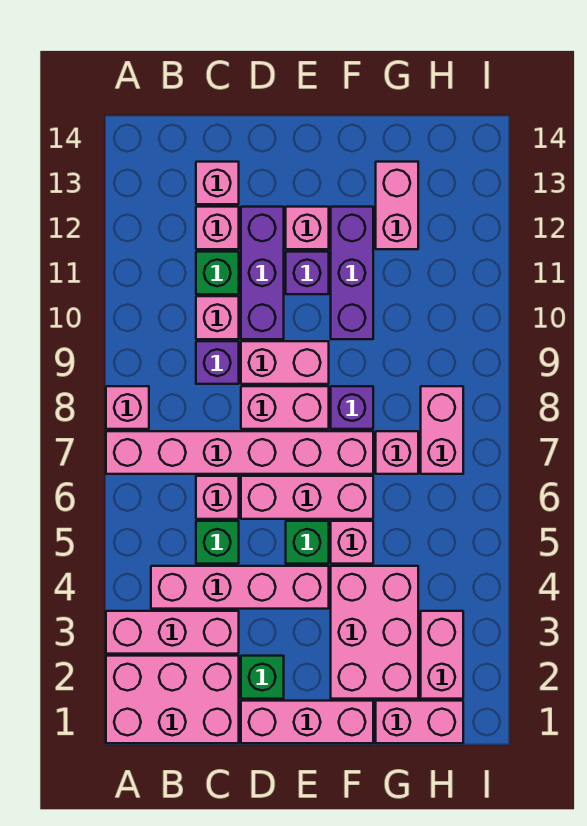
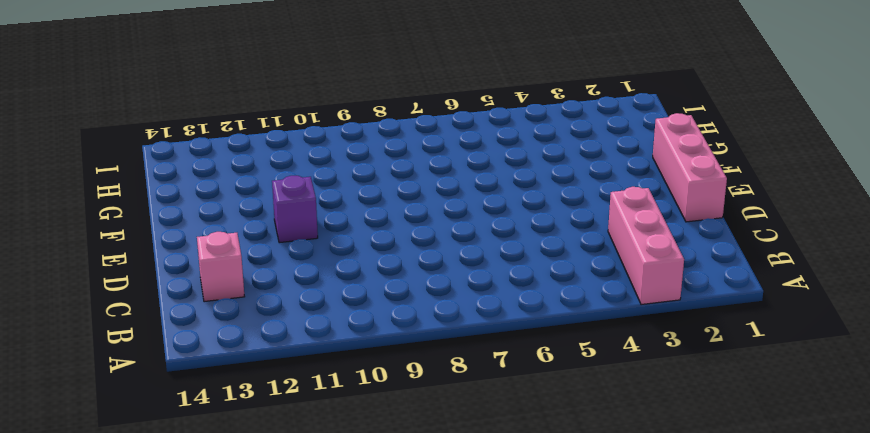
none -> pink brick A1:C2 level 1
none -> pink brick A7:F7 level 1
none -> pink brick A8 level 1
none -> pink brick B4:E4 level 1

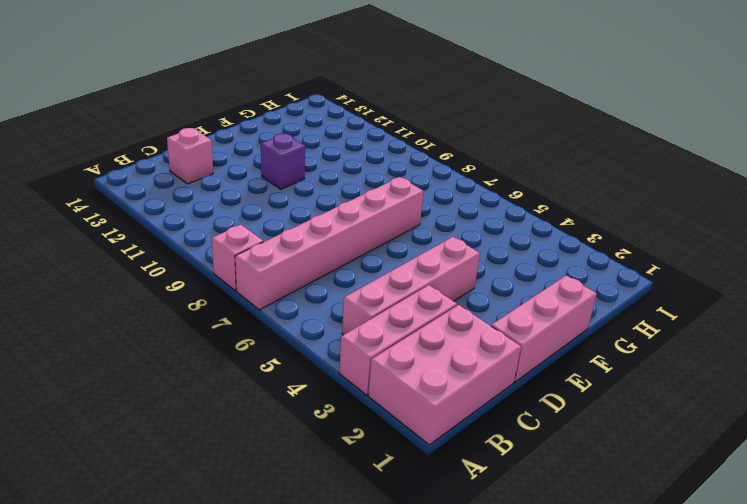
none -> green brick C5 level 1
none -> pink brick C6 level 1
none -> purple brick C9 level 1
none -> pink brick C10 level 1

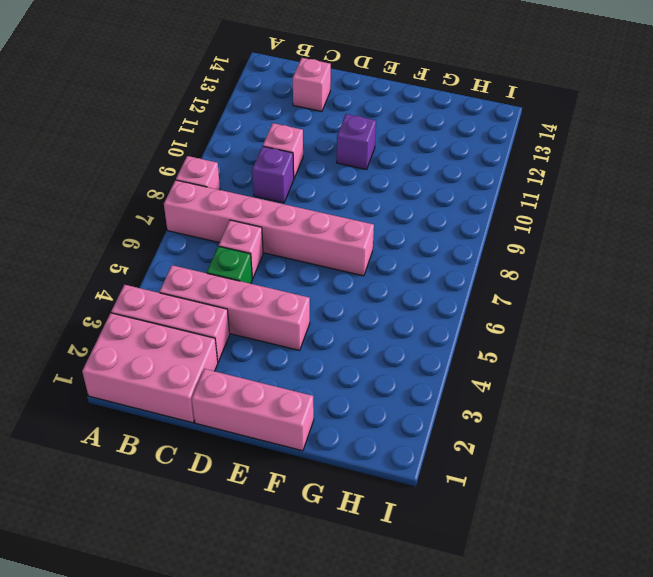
none -> green brick C11 level 1
none -> pink brick C12 level 1
none -> green brick D2 level 1
none -> pink brick D6:F6 level 1

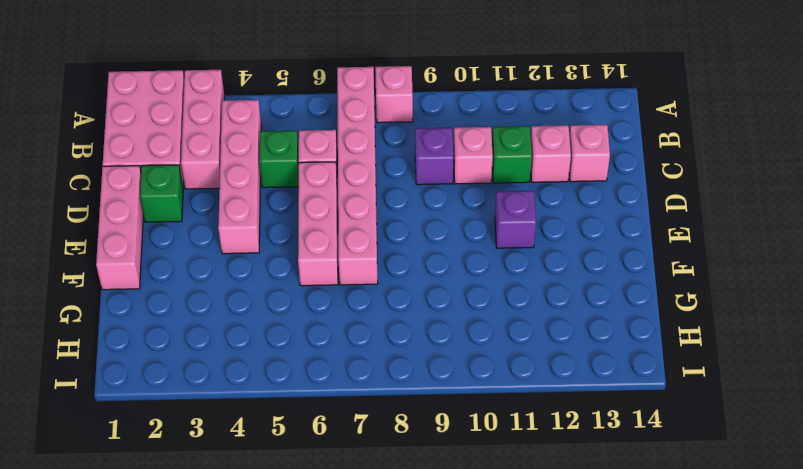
none -> pink brick D8:E8 level 1
none -> pink brick D9:E9 level 1
none -> purple brick D10:D12 level 1
none -> green brick E5 level 1

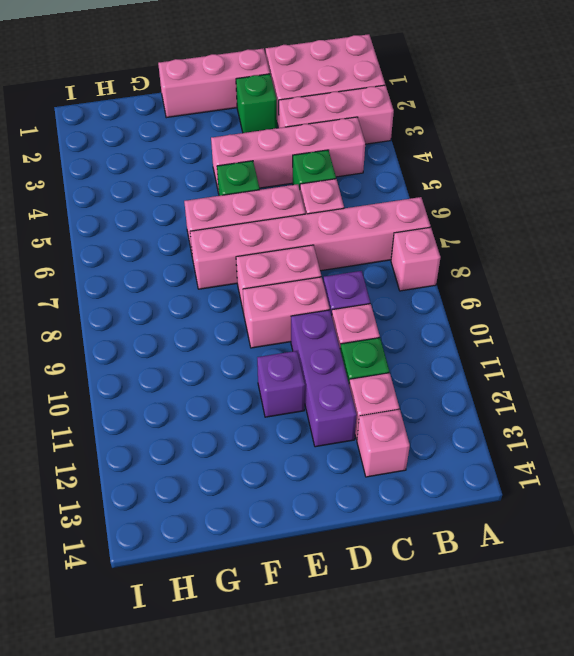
none -> pink brick E12 level 1
none -> pink brick F2:G4 level 1
none -> pink brick F5 level 1
none -> purple brick F8 level 1

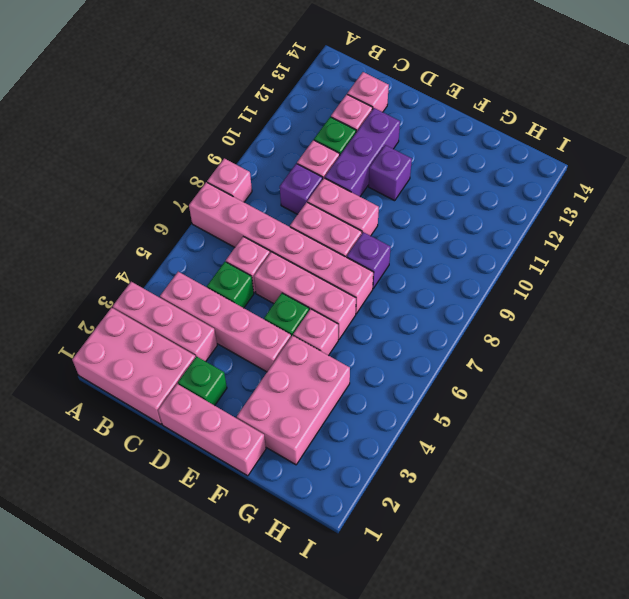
none -> pink brick E12 level 1
none -> purple brick F10:F12 level 1
none -> pink brick G1:H1 level 1
none -> pink brick G7 level 1

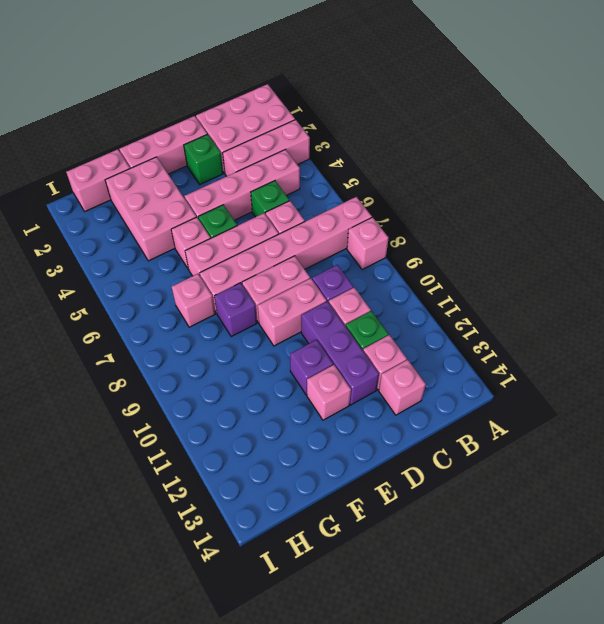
none -> purple brick F10:F12 level 1
none -> pink brick G12:G13 level 1
none -> pink brick H2:H3 level 1
none -> pink brick H7:H8 level 1

